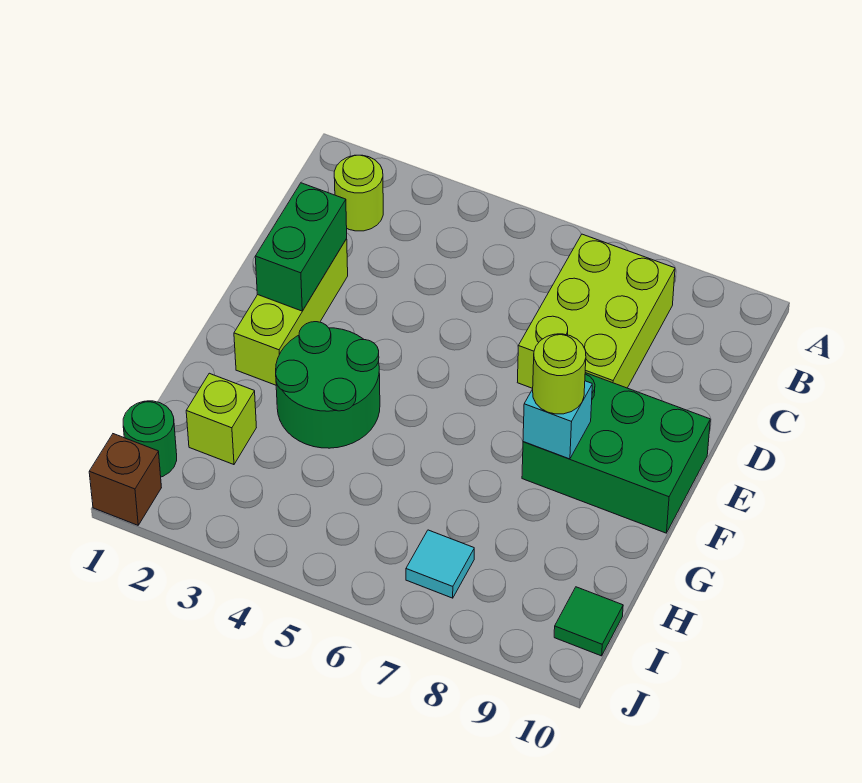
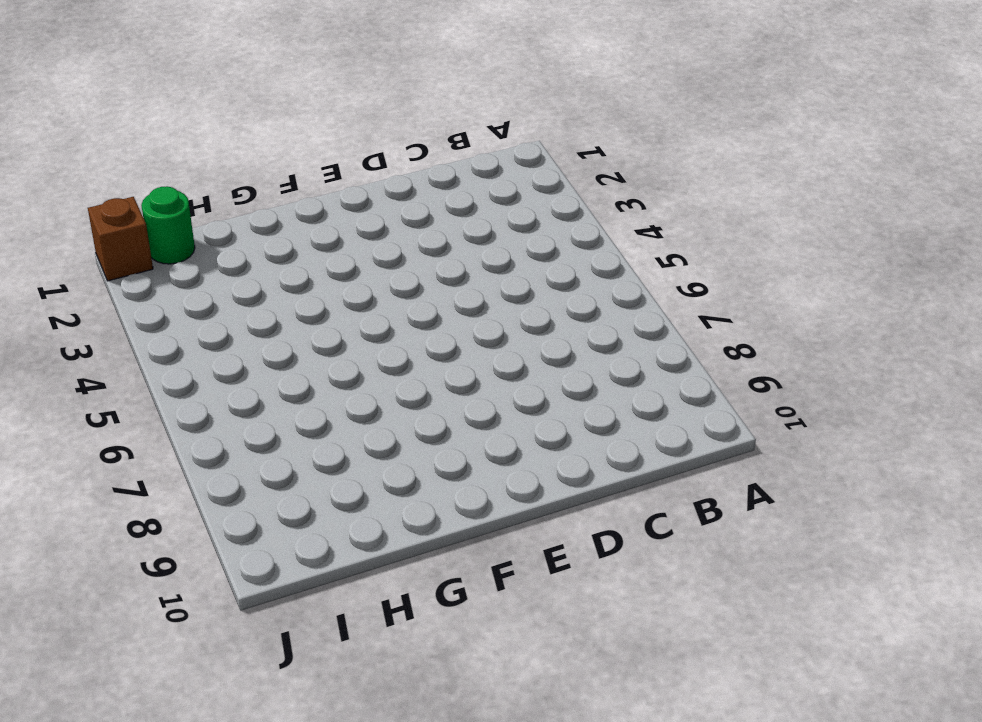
none -> lime round brick B2 level 1
none -> lime brick B7:D8 level 1
none -> lime brick D2:F2 level 1

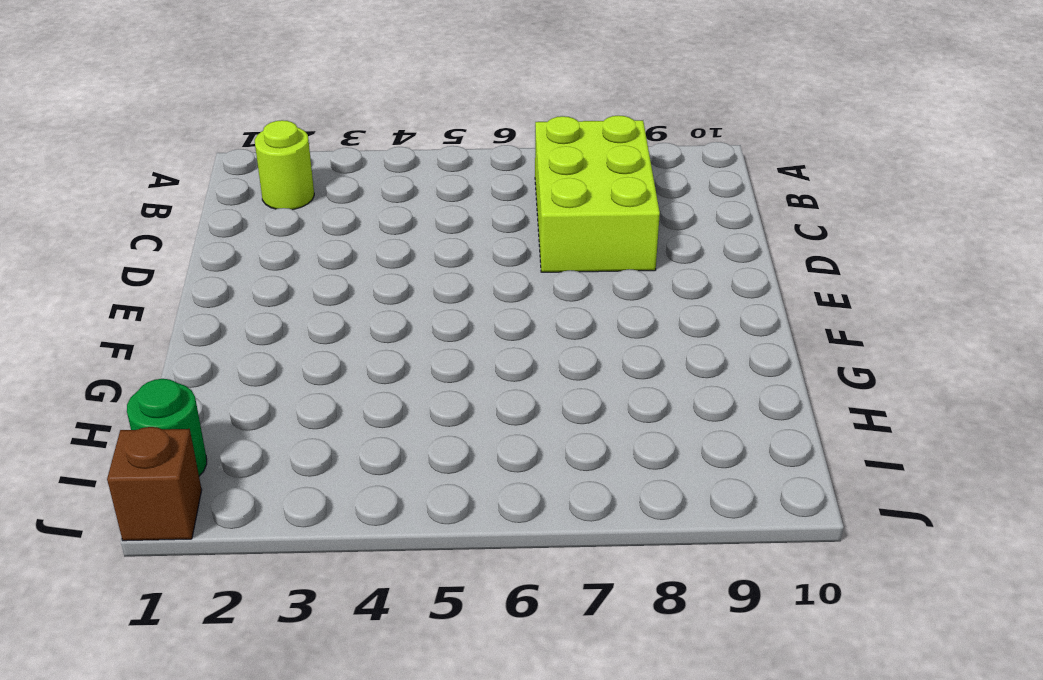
none -> lime brick D2:F2 level 1
none -> green brick E8:F10 level 1
none -> green round brick F3:G4 level 1

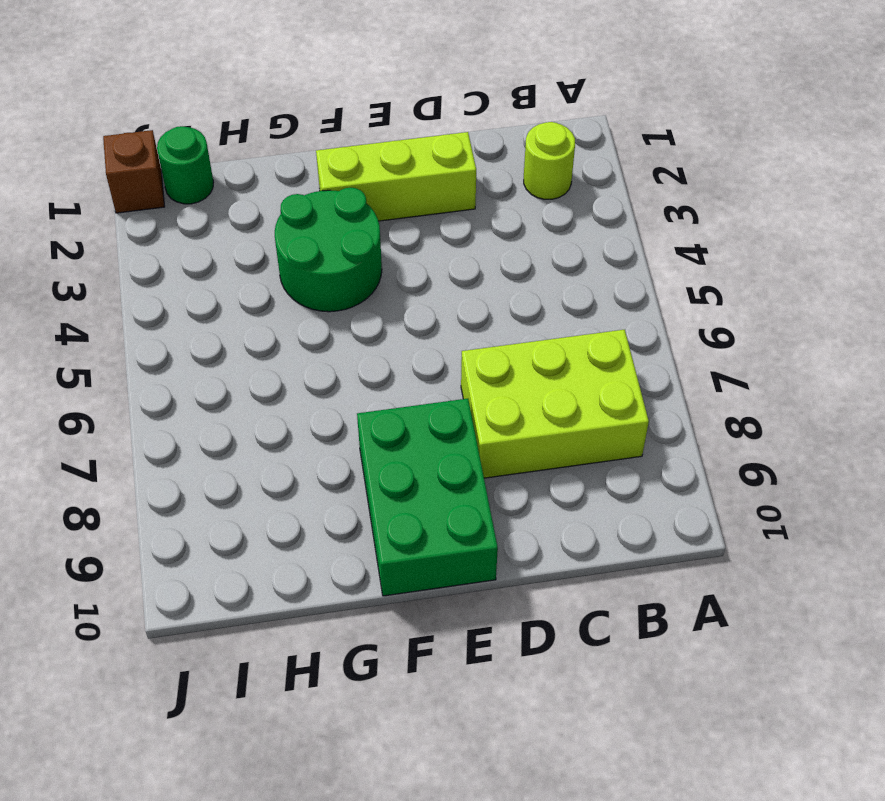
none -> lime brick H2 level 1
none -> cyan tile I7 level 1
none -> green tile I10 level 1

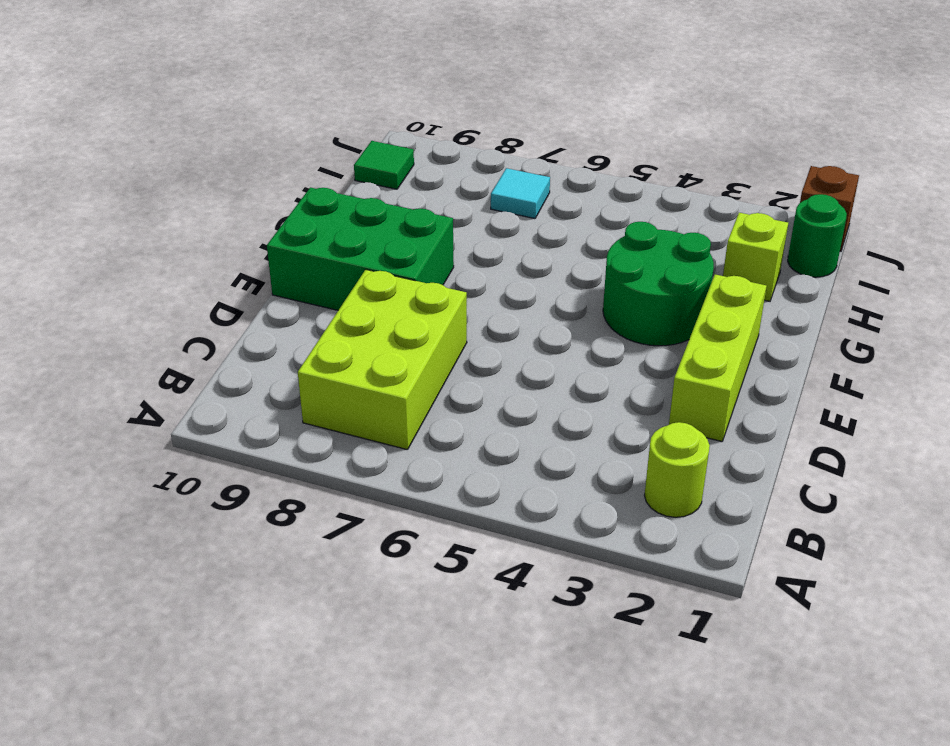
none -> green brick D2:E2 level 2
none -> cyan brick F8 level 2
none -> lime round brick F8 level 3

